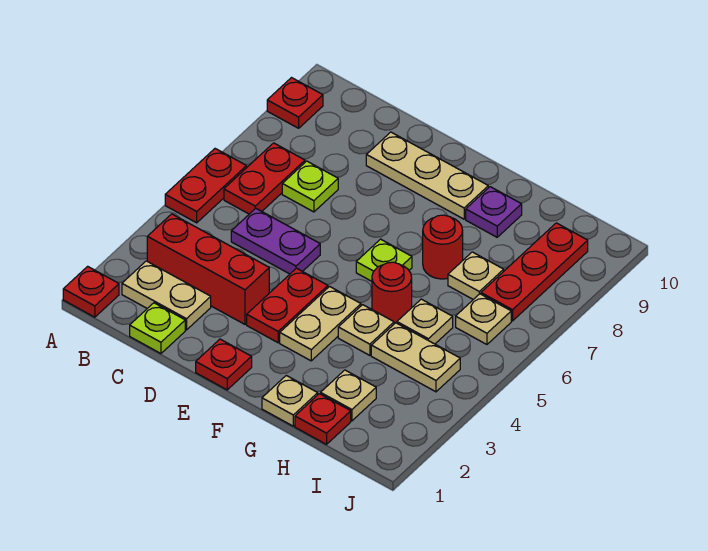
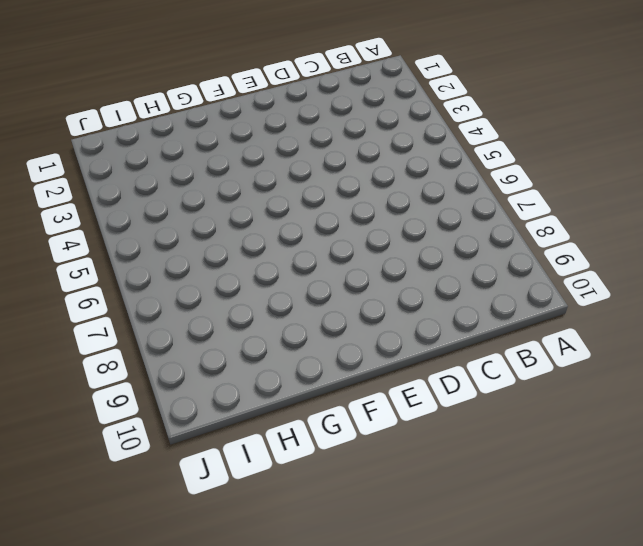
none -> red plate A1 level 1
none -> red plate A5:A6 level 1
none -> red plate A9 level 1

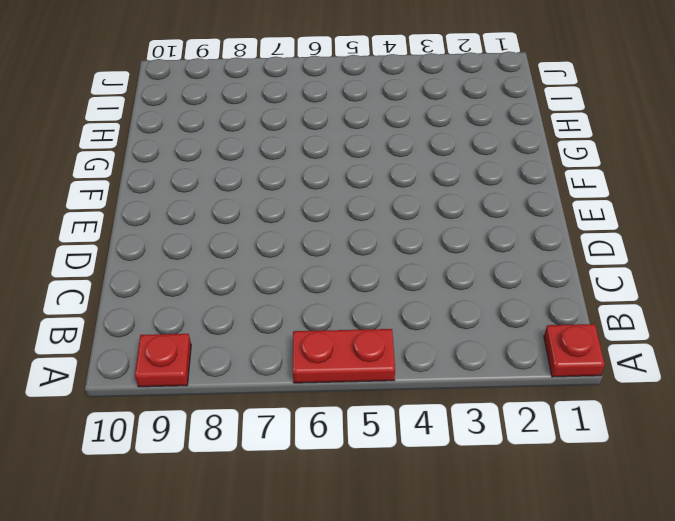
none -> tan plate B2:C2 level 1
none -> red brick B3:D3 level 1
none -> red plate B6:B7 level 1

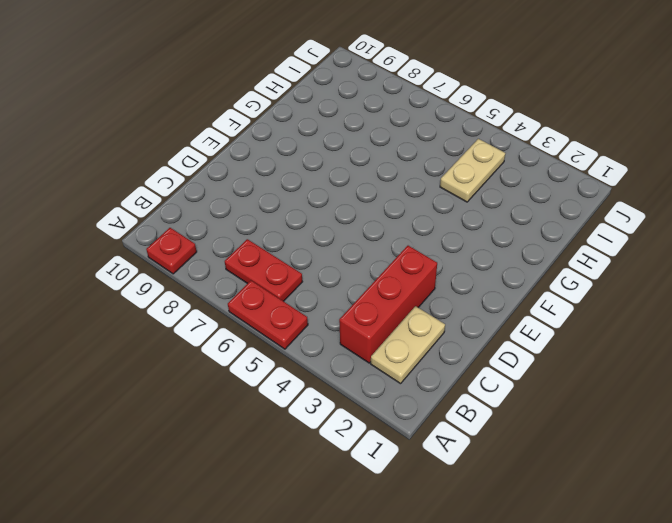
none -> red plate A1 level 1
none -> lime plate C1 level 1
none -> purple plate C5:D5 level 1

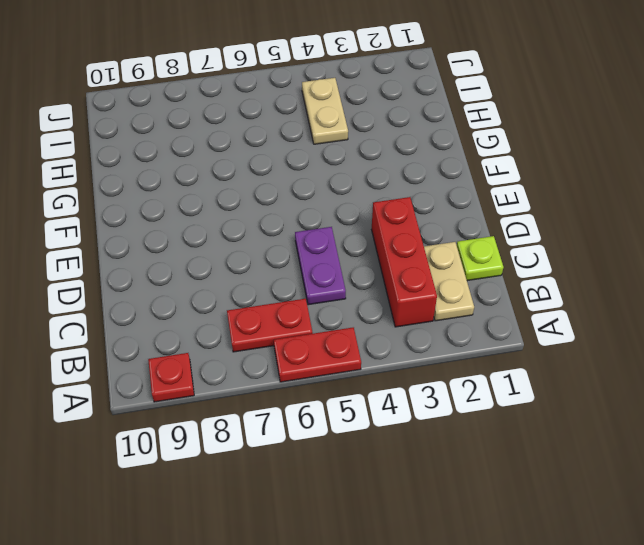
none -> red plate A1 level 1
none -> lime plate C7 level 1
none -> tan plate D9:F9 level 1

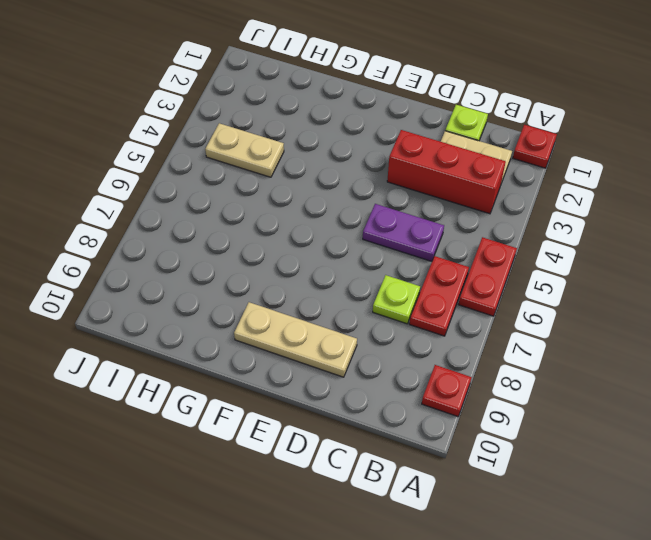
none -> red plate E1 level 1
none -> red plate E3:E4 level 1
none -> tan plate F3:F4 level 1

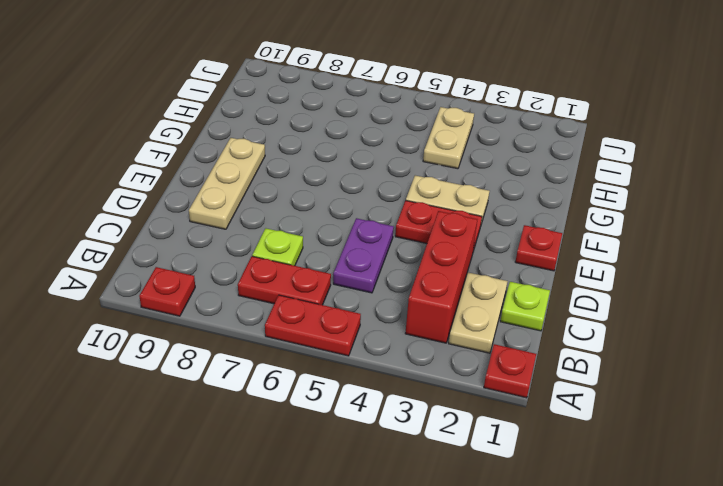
none -> lime plate F6 level 1
none -> tan plate G1 level 1
none -> tan plate G4 level 1

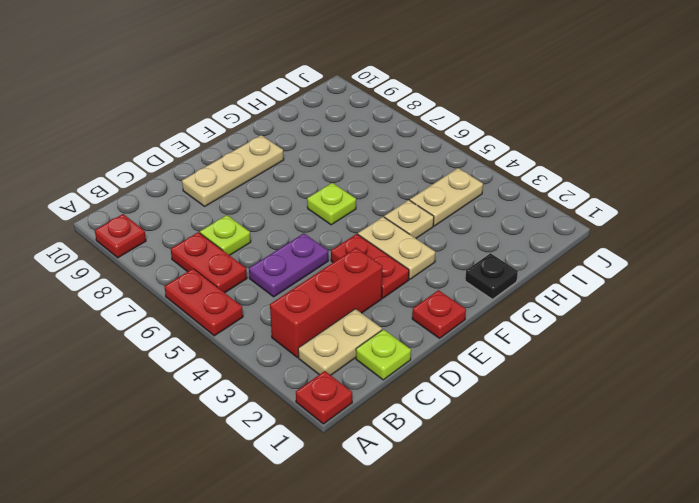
black plate G1 level 1 -> tan plate G1 level 1
none -> red round brick G5 level 1
none -> red round brick G7 level 1
none -> purple plate G9 level 1

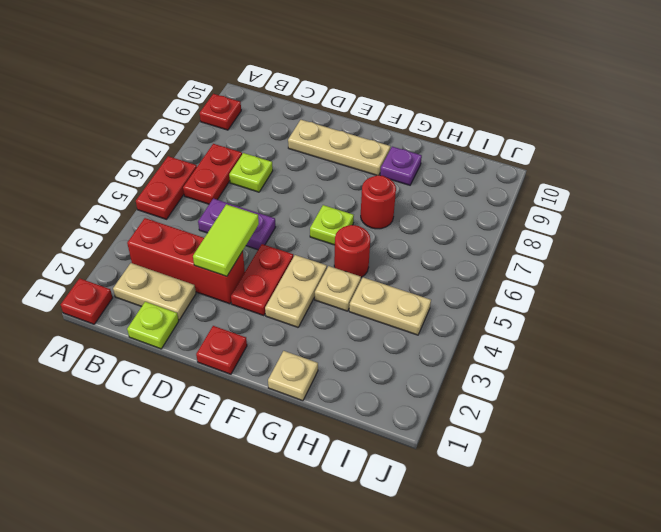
lime tile D3:D4 level 2 -> none
none -> red plate H1 level 1
none -> tan plate H2 level 1
none -> tan plate H5 level 1

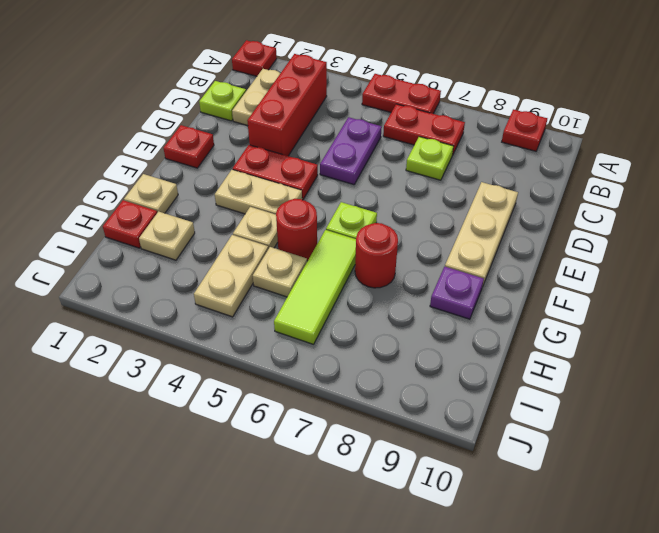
lime tile G6:I6 level 1 -> tan plate I6 level 1
none -> tan plate H7 level 1
none -> red plate I7:I9 level 1

